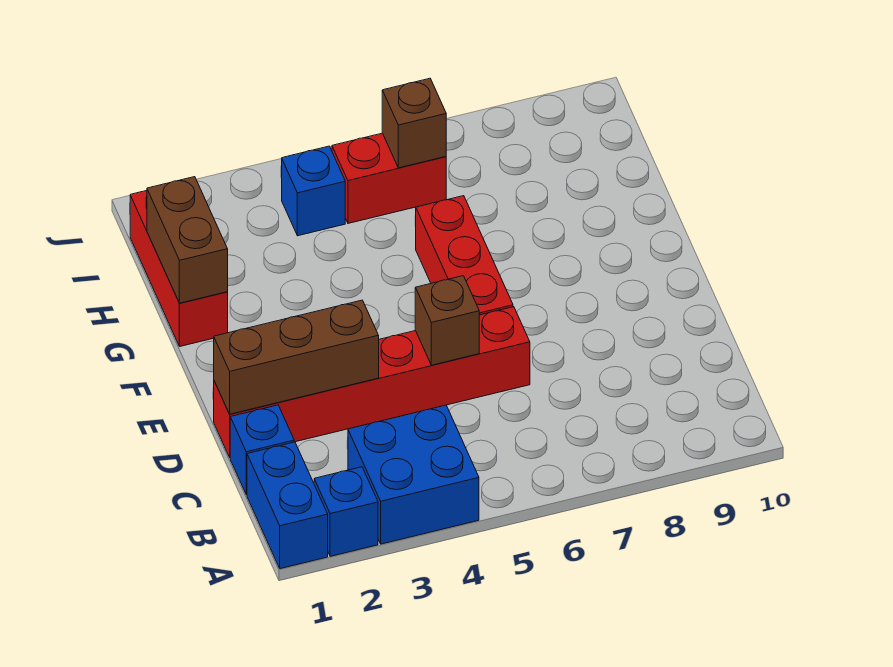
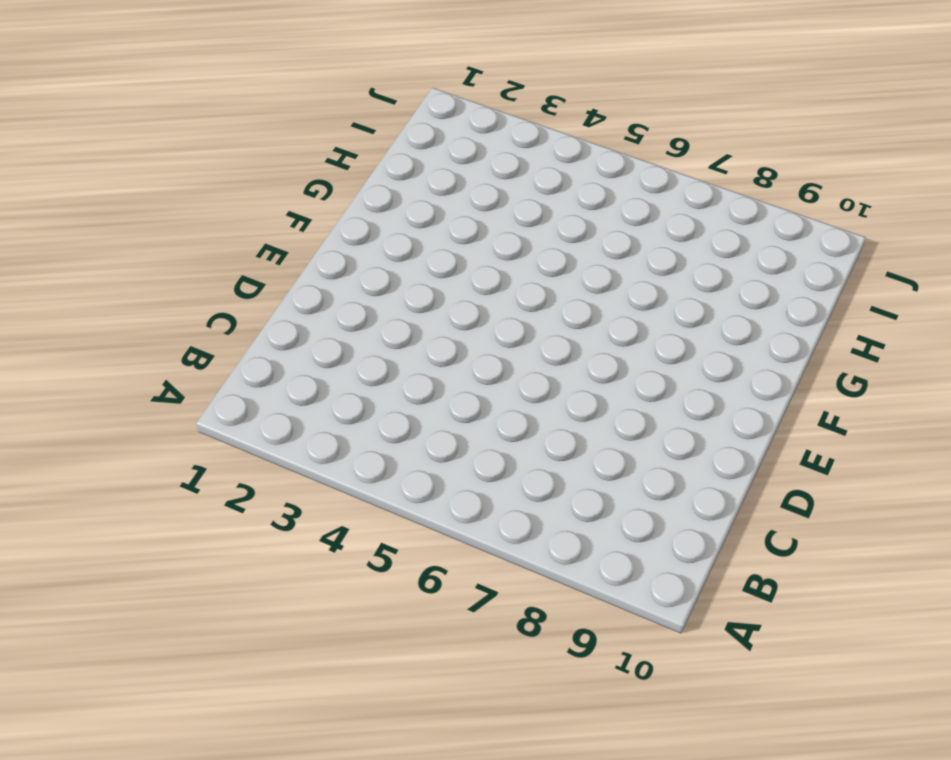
none -> blue brick A1:B1 level 1
none -> blue brick A2 level 1
none -> blue brick A3:B4 level 1

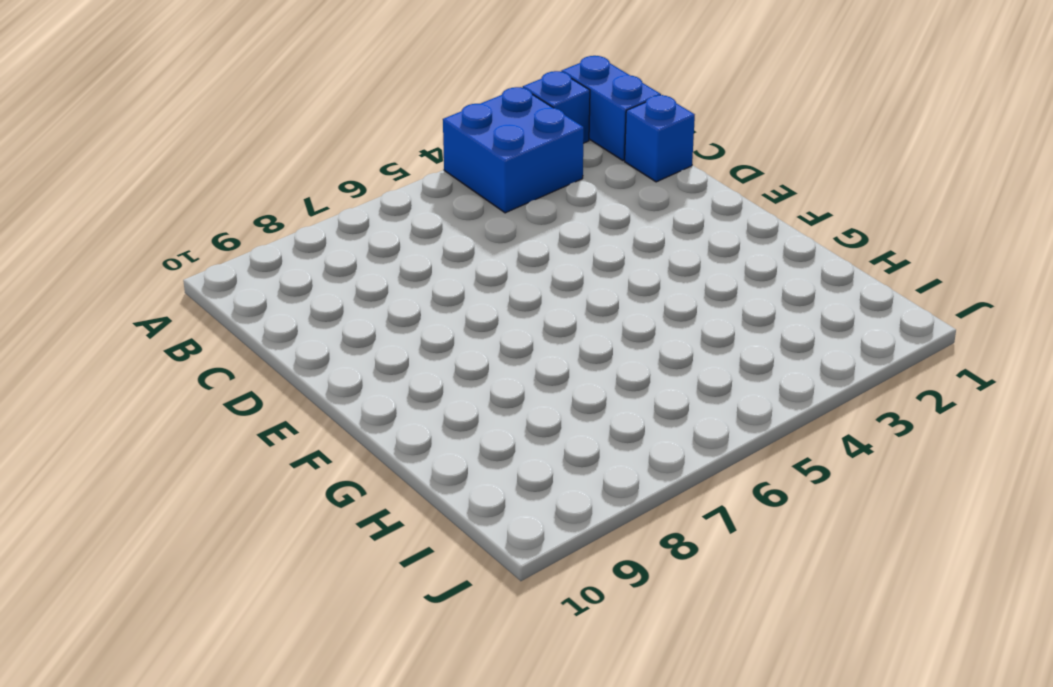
none -> red brick D1:D6 level 1
none -> red brick E6:G6 level 1
none -> red brick G1:I1 level 1

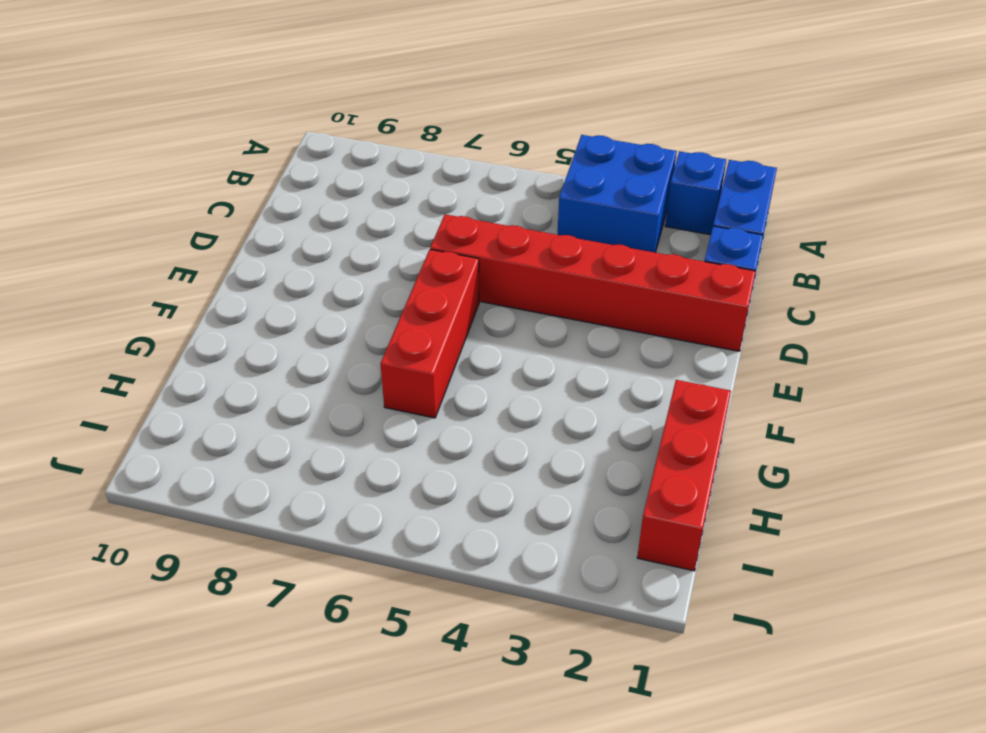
none -> blue brick I4 level 1
none -> red brick I5:I6 level 1
none -> brown brick D1:D3 level 2

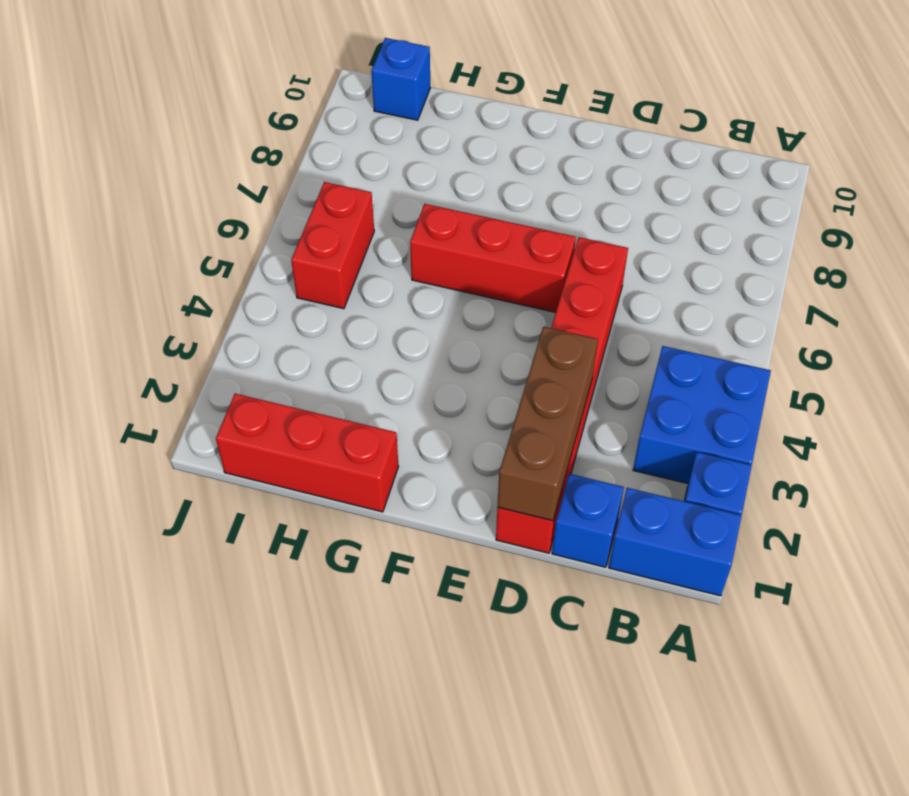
blue brick I10 level 1 -> blue brick I4 level 1
none -> brown brick D5 level 2
none -> brown brick G1:H1 level 2
none -> brown brick I6 level 2

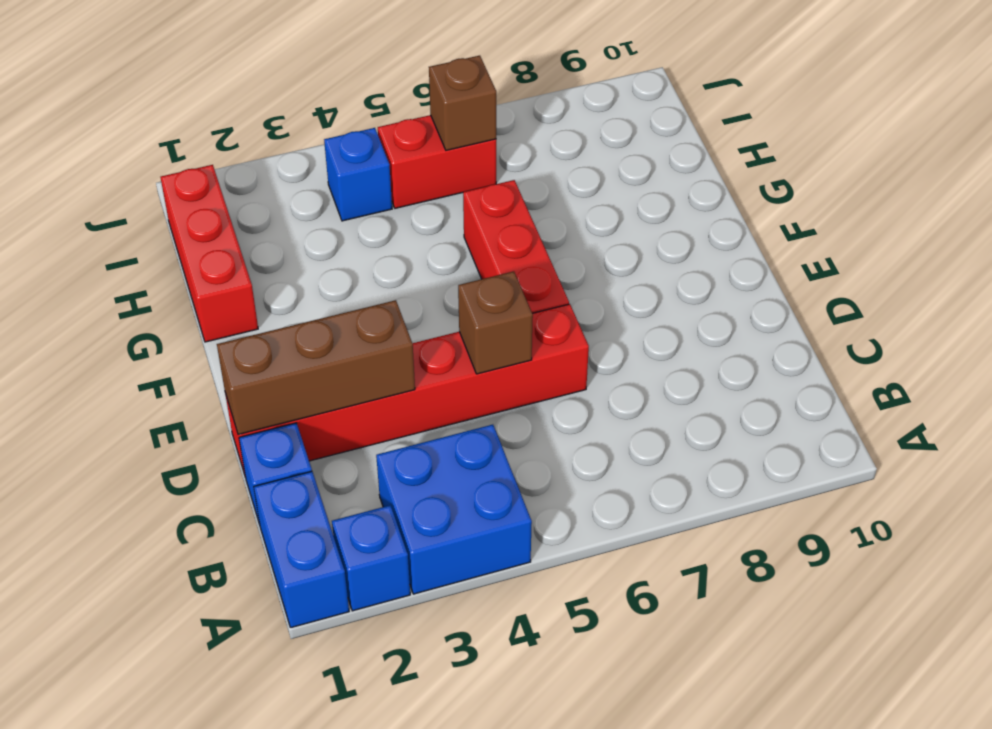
none -> brown brick G1:H1 level 2

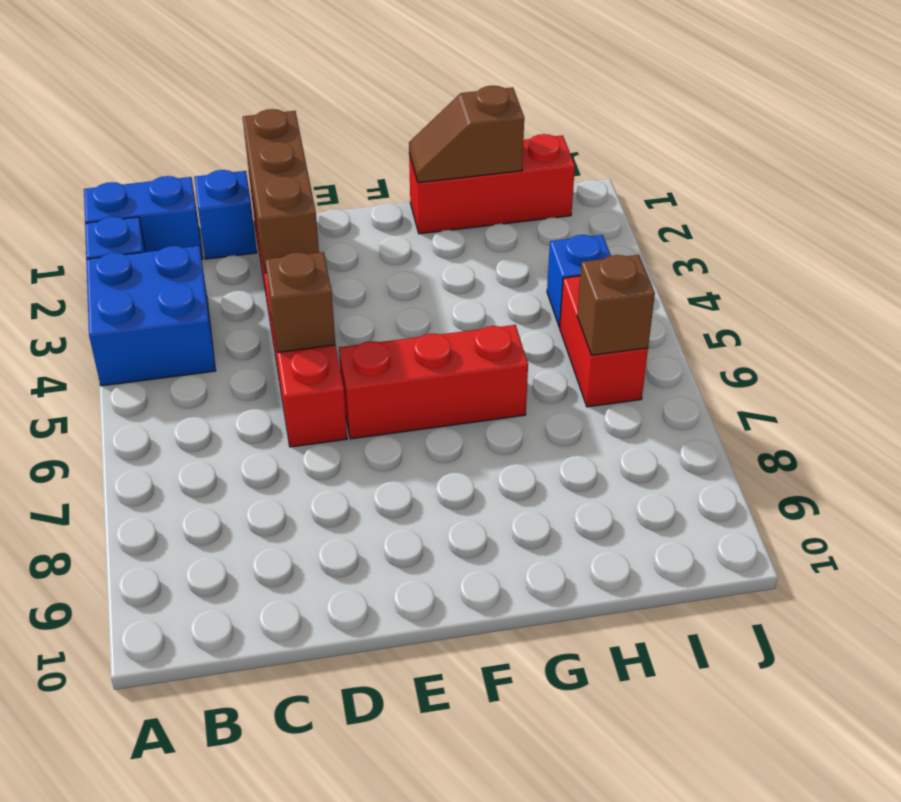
brown slope G1:H1 level 2 top H -> brown brick G1:H1 level 2

